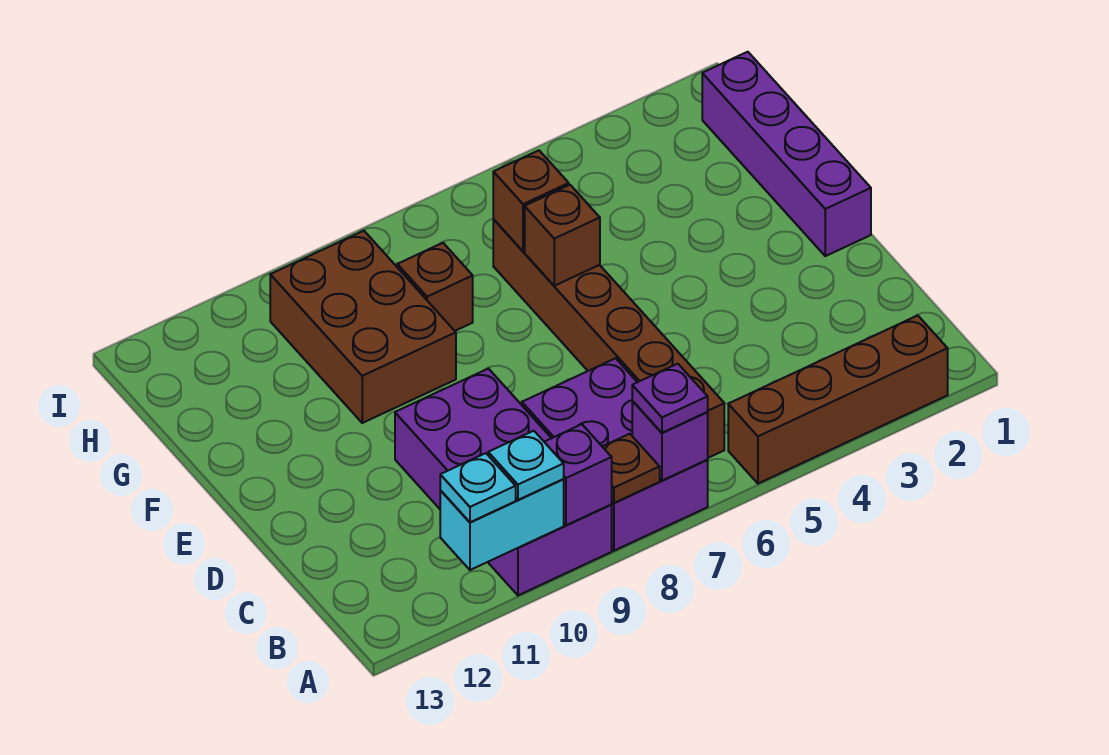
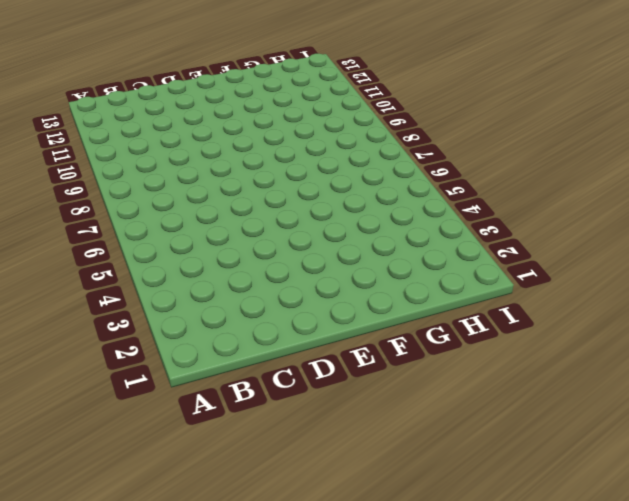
none -> brown brick A2:A5 level 1
none -> purple brick A7:C8 level 1
none -> purple brick A9:D10 level 1

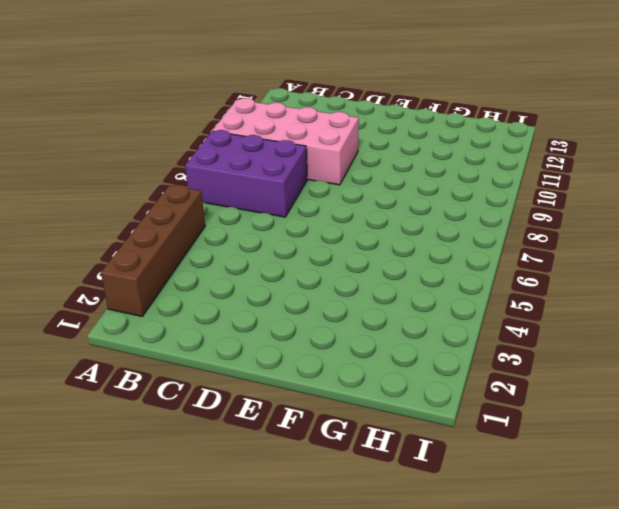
pink brick A9:D10 level 1 -> purple brick A9:D10 level 1
none -> brown brick B6:G6 level 1
none -> purple brick E1:H1 level 1
none -> brown brick F9:H10 level 1

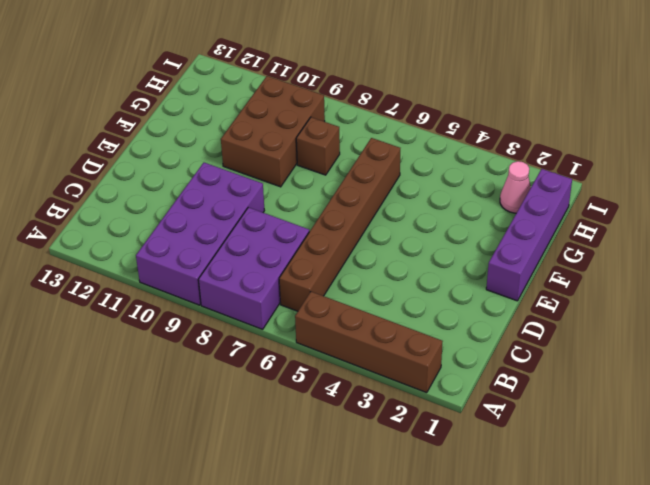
pink cone H2 level 1 -> none
none -> purple brick A7 level 2
none -> brown plate A8 level 2
none -> purple brick A9 level 2

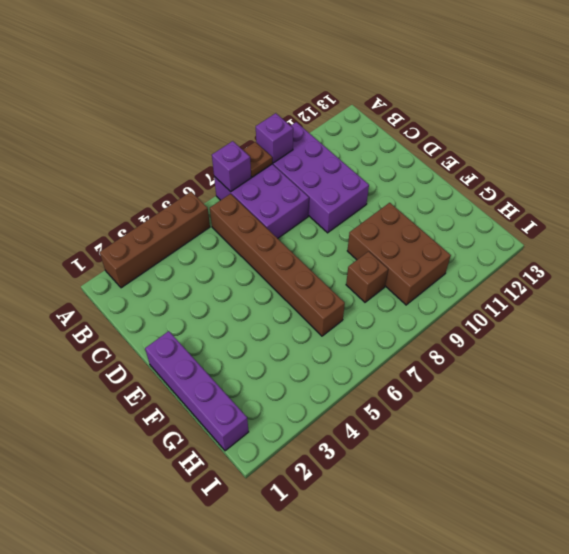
none -> cyan brick A10:A11 level 2
none -> brown brick F6 level 2
none -> brown brick G6 level 2

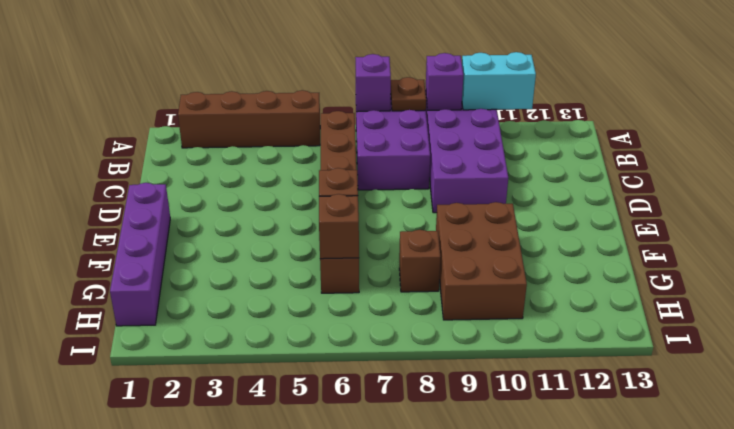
none -> purple plate A7 level 3
none -> cyan plate A10 level 3
none -> cyan plate A11 level 3

